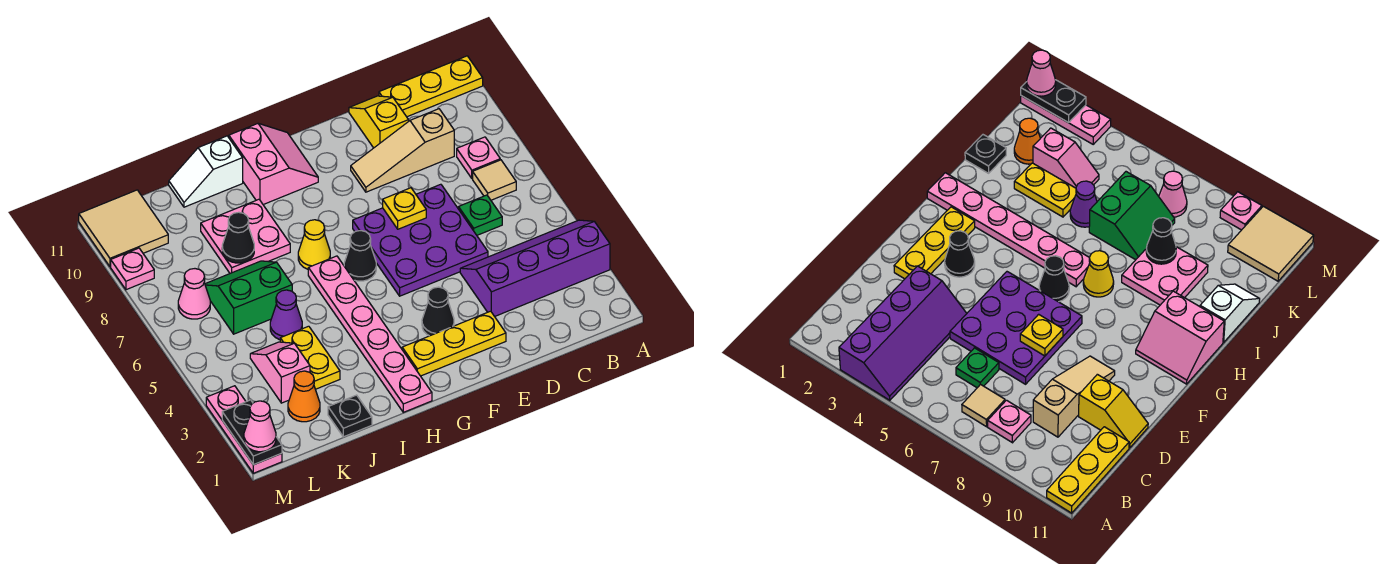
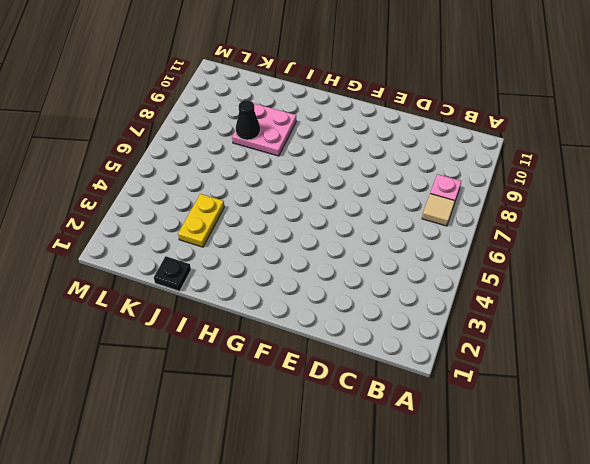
none -> purple slope A3:D4 level 1 top 3
none -> yellow plate A11:C11 level 1
none -> green plate C6 level 1
none -> tan slope C9:E9 level 1 top C

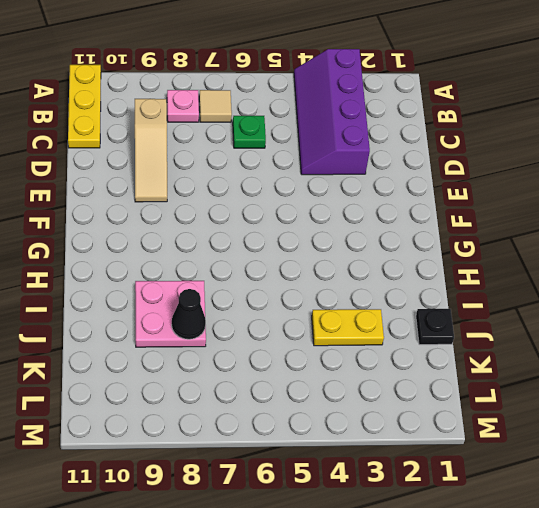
none -> purple plate D5:F7 level 1
none -> yellow slope D10:D11 level 1 top 10
none -> yellow plate E2:G2 level 1
none -> black cone F3 level 1

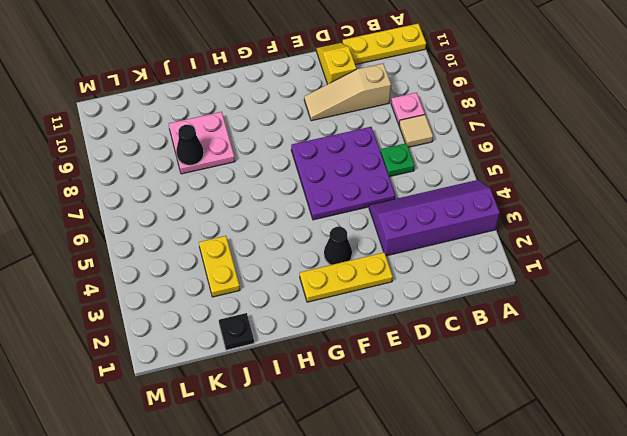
none -> black cone G6 level 1
none -> pink slope G10:H11 level 1 top H
none -> pink plate H1:H6 level 1
none -> yellow cone H7 level 1

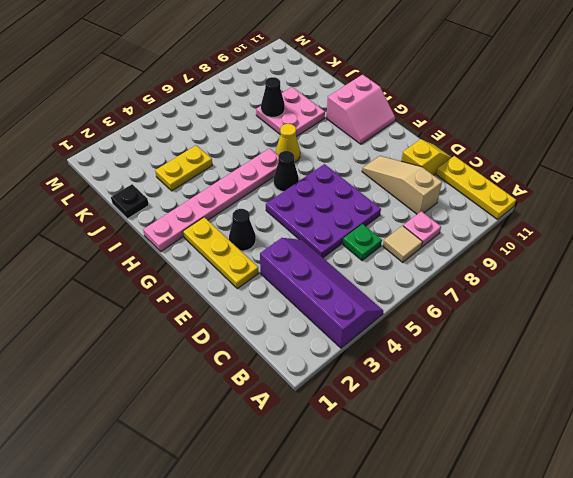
none -> white slope I11:J11 level 1 top I
none -> purple cone J5 level 1
none -> green slope J6:K7 level 1 top 6
none -> orange cone K2 level 1

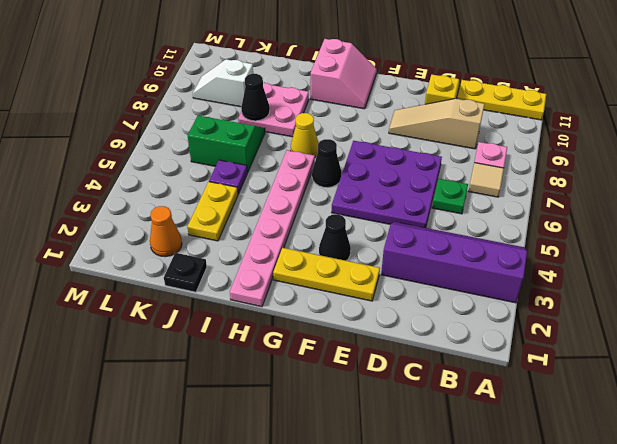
purple plate J5 level 1 -> purple cone J5 level 1
white slope K9:L9 level 1 top K -> white slope I11:J11 level 1 top I
none -> pink slope K3:K4 level 1 top 3
none -> pink cone L7 level 1
none -> tan tile L10:M11 level 1
none -> pink plate M1:M3 level 1

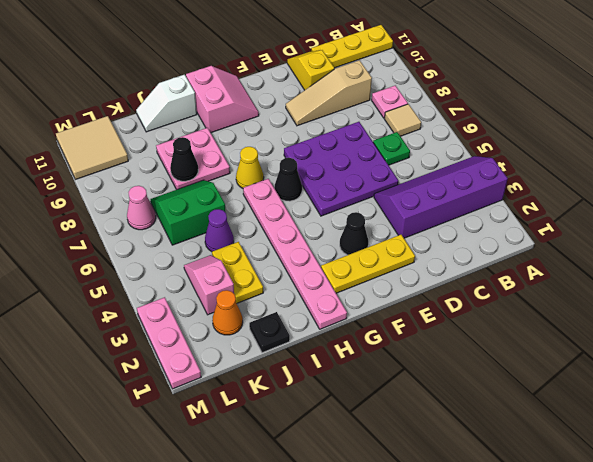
none -> pink plate M9 level 1
none -> yellow plate E7 level 2
none -> black plate M1:M2 level 2
none -> pink cone M1 level 3

